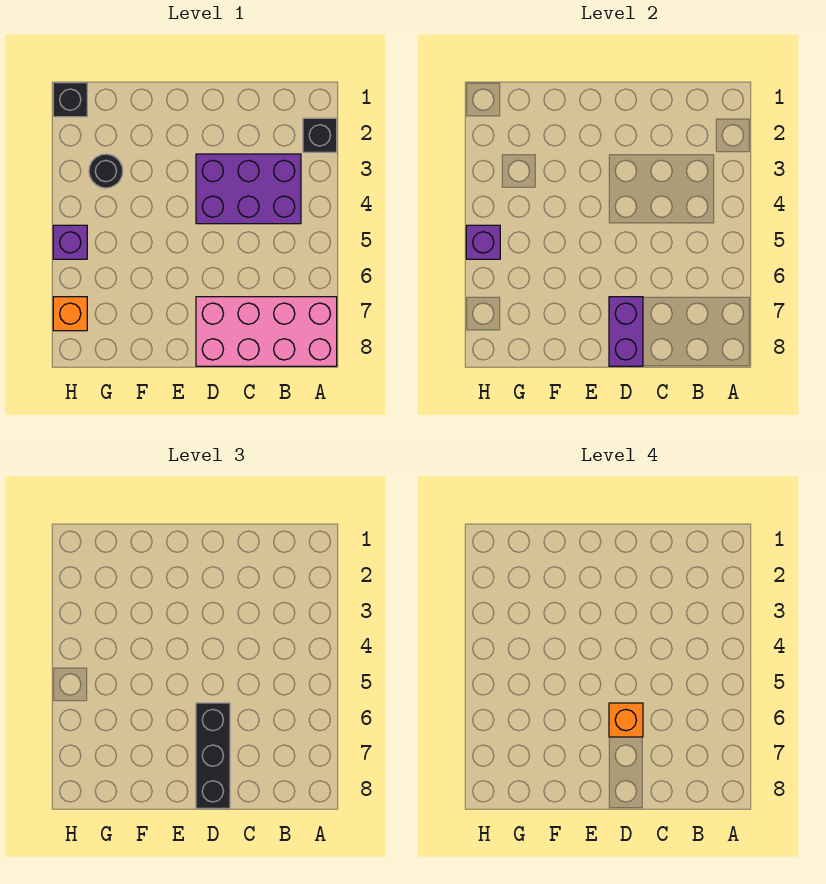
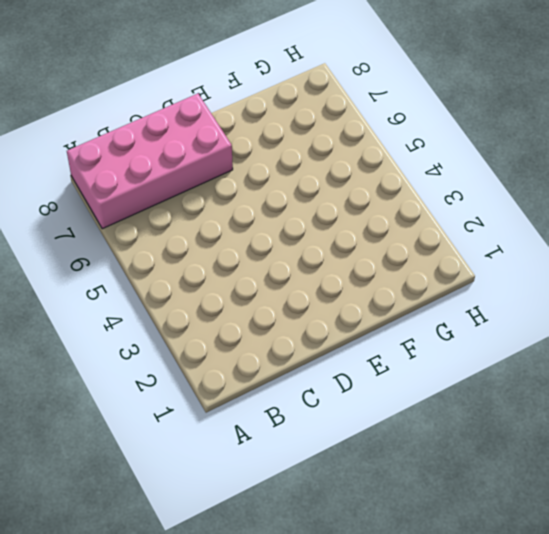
none -> black brick A2 level 1
none -> purple brick B3:D4 level 1

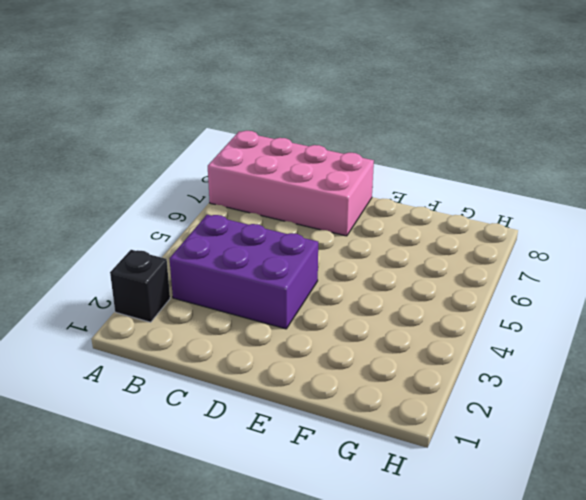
none -> black round brick G3 level 1
none -> black brick H1 level 1

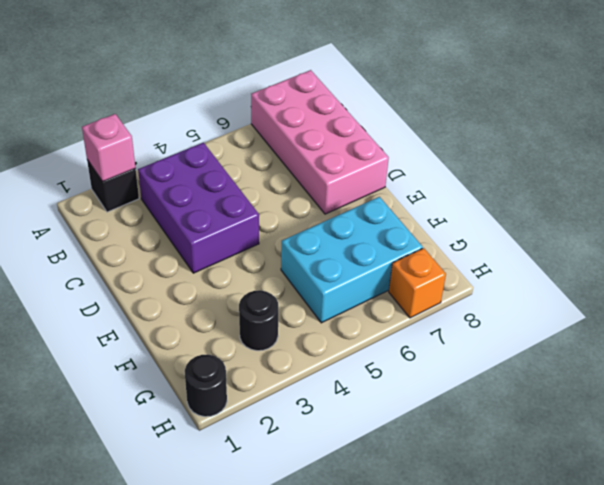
pink brick A2 level 2 -> none
cyan brick F5:G7 level 1 -> none
black round brick H1 level 1 -> black brick H1 level 1
none -> purple brick H5 level 1
none -> purple brick D7:D8 level 2

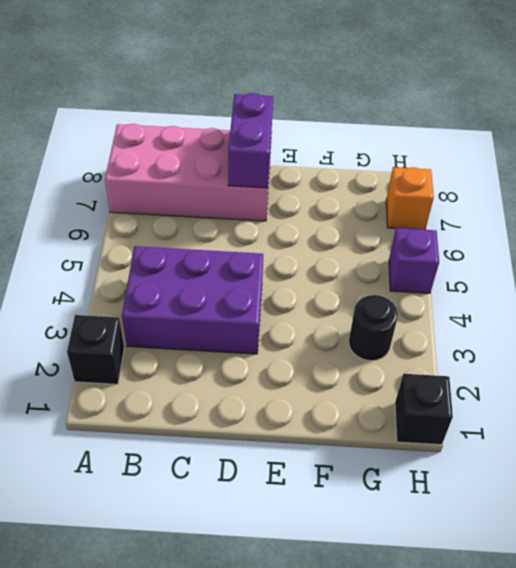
none -> purple brick H5 level 2
none -> black brick D6:D8 level 3

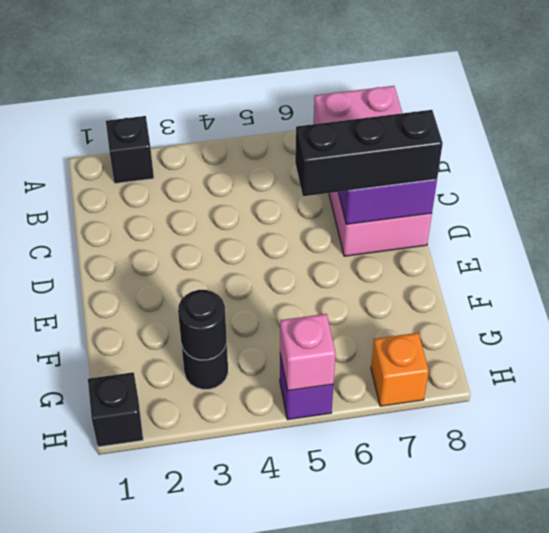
black round brick G3 level 2 -> none
pink brick H5 level 2 -> purple brick H5 level 2
none -> purple brick B3:D4 level 1
none -> orange brick D6 level 4

